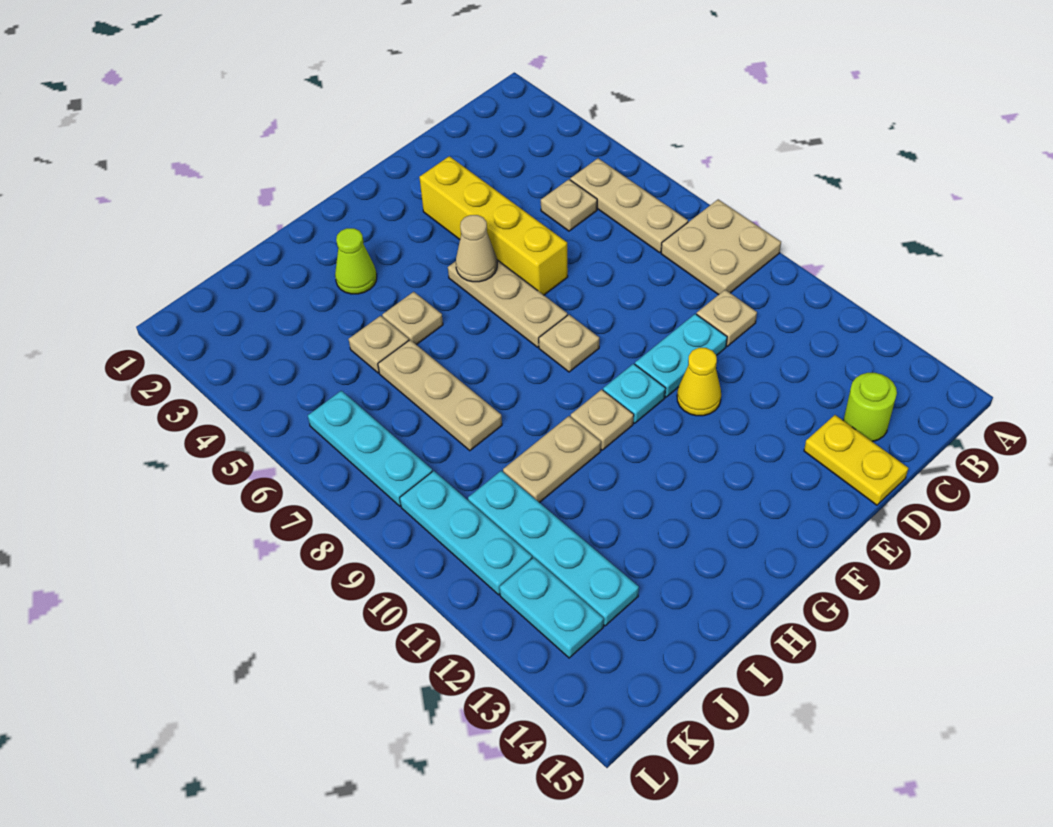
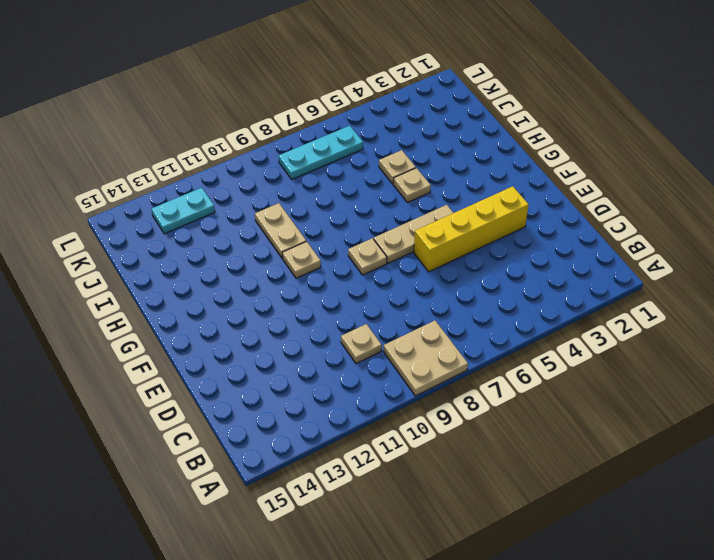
none -> tan plate B5:B7 level 1
none -> tan plate C5 level 1
none -> lime round brick C14 level 1

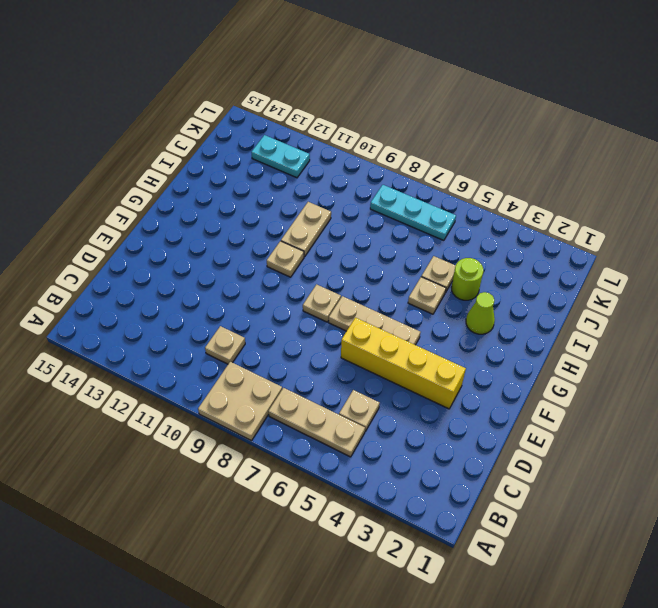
lime round brick I4 level 1 -> lime round brick C14 level 1
none -> cyan plate D10:E10 level 1
none -> yellow plate D14:D15 level 1
none -> yellow cone E11 level 1

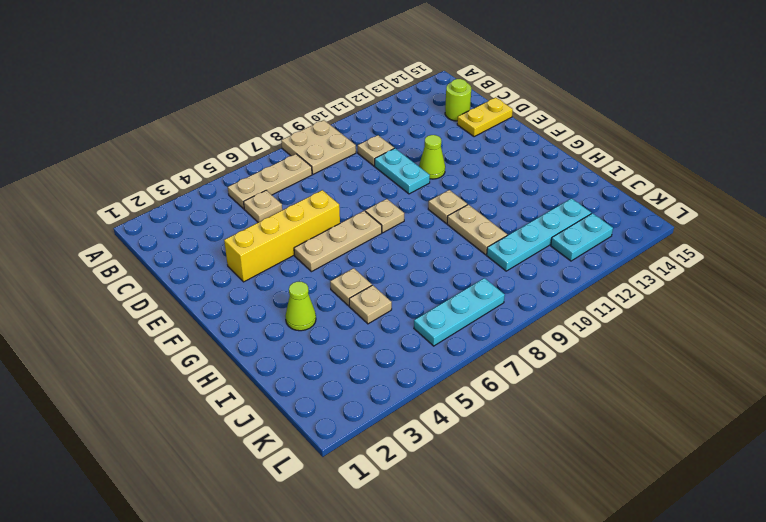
lime cone E11 level 1 -> yellow cone E11 level 1
none -> cyan plate F10 level 1
none -> tan plate I6:I8 level 1
none -> cyan plate K9:K11 level 1

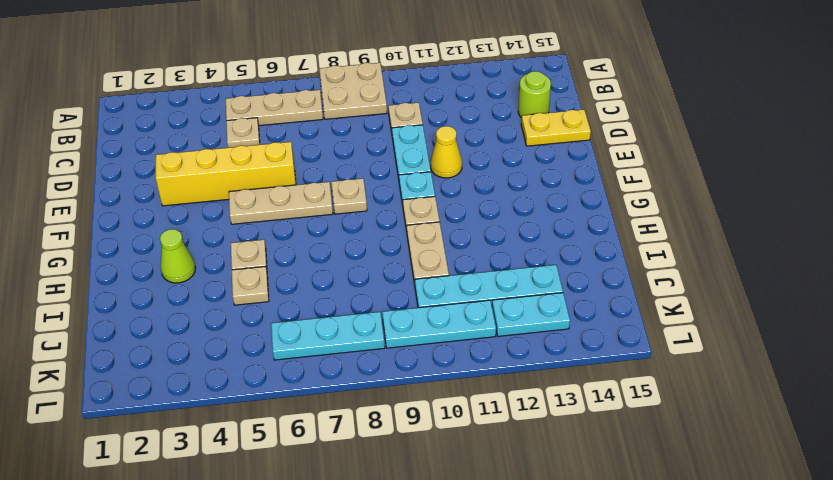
none -> tan plate I6:I8 level 1
none -> tan cone F5 level 2

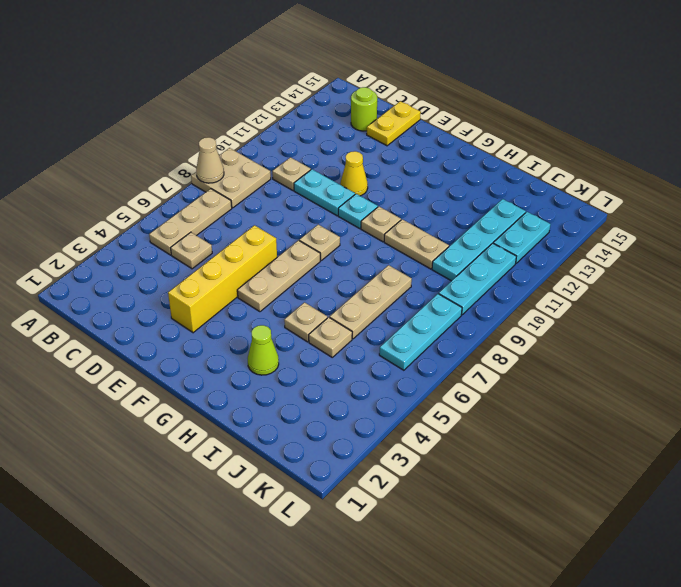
tan cone A8 level 2 -> tan cone F5 level 2

